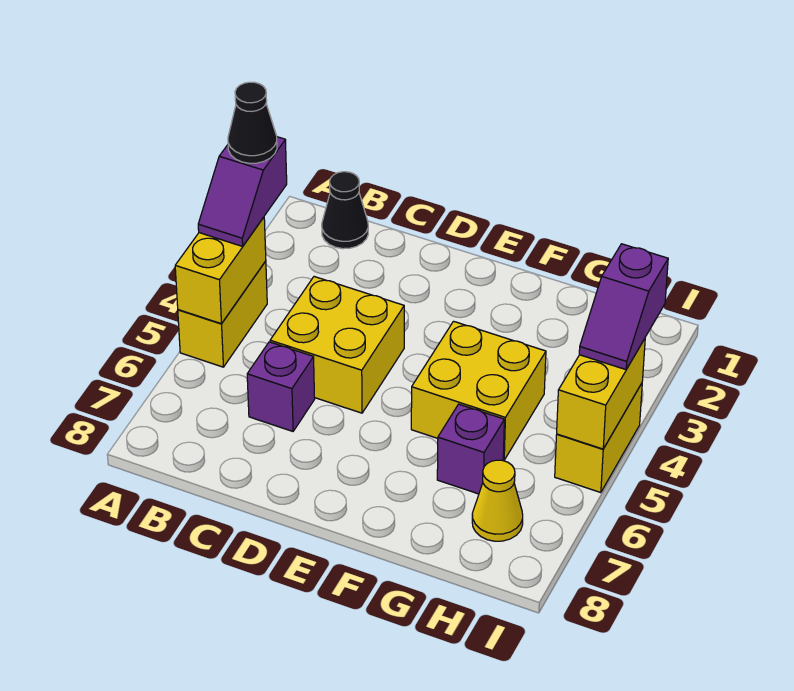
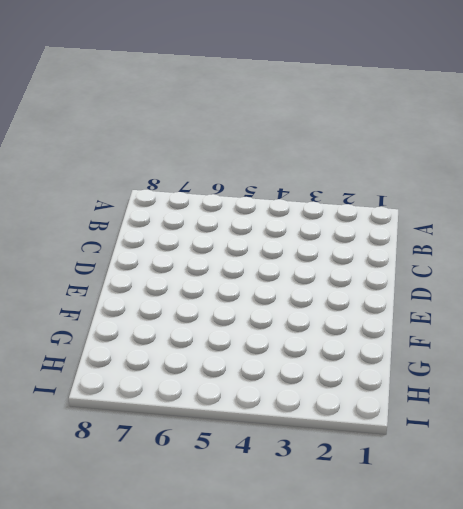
none -> yellow brick A4:A5 level 1
none -> black cone B1 level 1
none -> yellow brick C4:D5 level 1

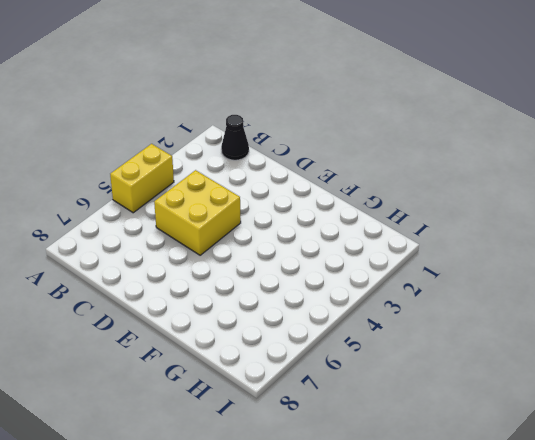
none -> purple brick C6 level 1
none -> yellow brick F4:G5 level 1
none -> purple brick G6 level 1

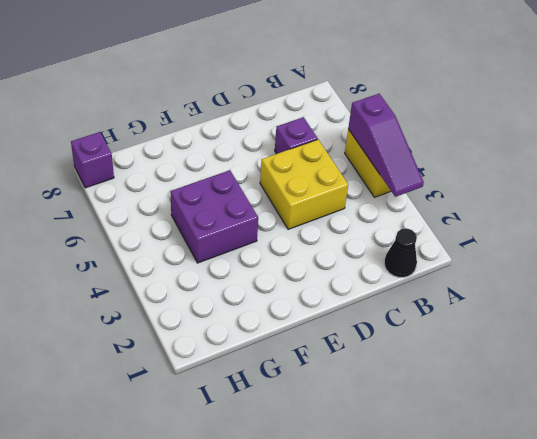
purple slope A3:A5 level 2 top 5 -> yellow brick A4:A5 level 2
purple brick F4:G5 level 1 -> yellow brick F4:G5 level 1
purple brick I8 level 1 -> purple brick G6 level 1
none -> yellow cone H7 level 1
none -> yellow brick I4:I5 level 1
none -> yellow brick I4:I5 level 2

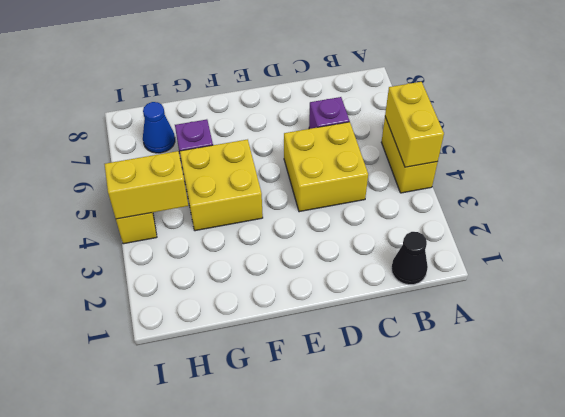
yellow brick H4:I4 level 2 -> yellow brick I4:I5 level 2
blue cone H7 level 1 -> yellow cone H7 level 1
none -> purple slope A3:A4 level 3 top 3
none -> purple slope I3:I4 level 3 top 3
none -> black cone A3 level 4

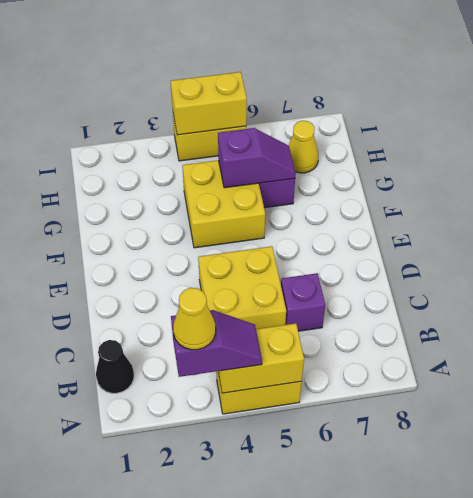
yellow cone A3 level 4 -> black cone A3 level 4
purple slope G5:G6 level 2 top 5 -> purple slope I3:I4 level 3 top 3

